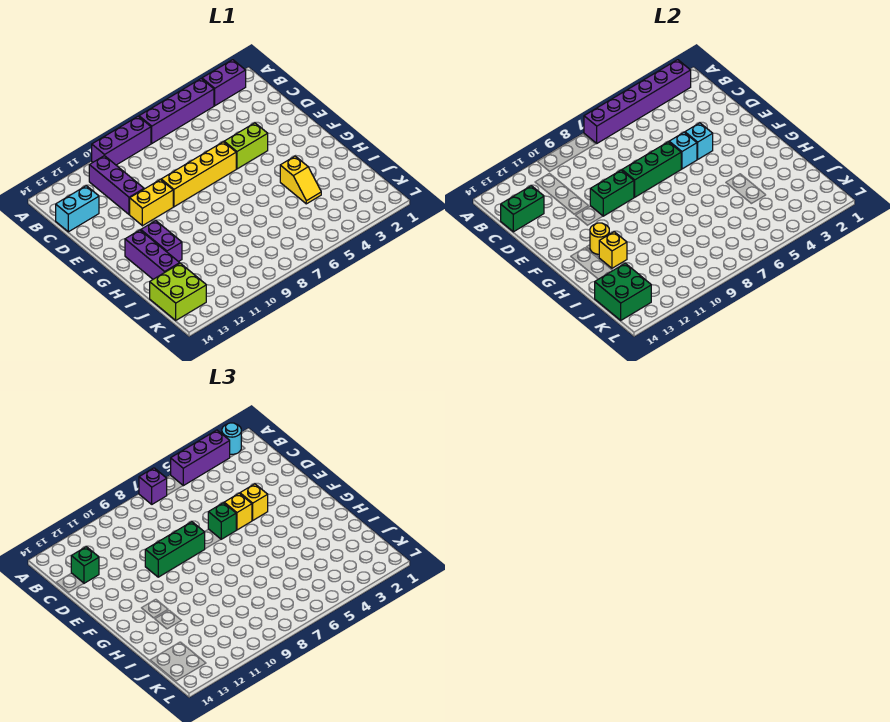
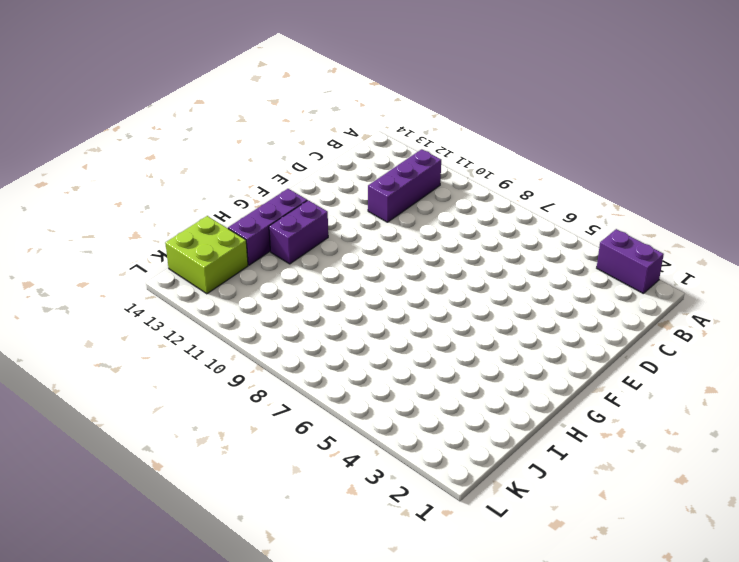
none -> purple brick A4:A7 level 1
none -> purple brick A8:A10 level 1
none -> cyan brick C13:C14 level 1

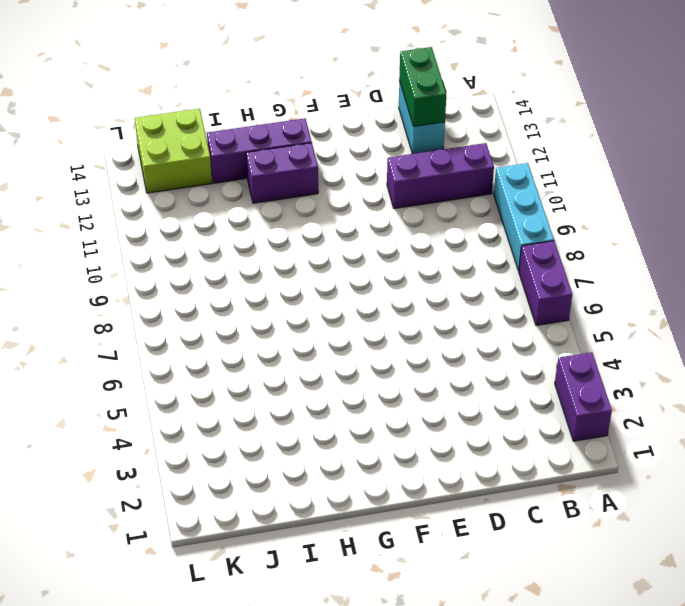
purple brick A6:A7 level 1 -> purple brick A4:A7 level 1
cyan brick A8:A10 level 1 -> purple brick A8:A10 level 1
none -> lime brick E4:E5 level 1
none -> yellow brick E6:E9 level 1
none -> yellow brick E10:E11 level 1

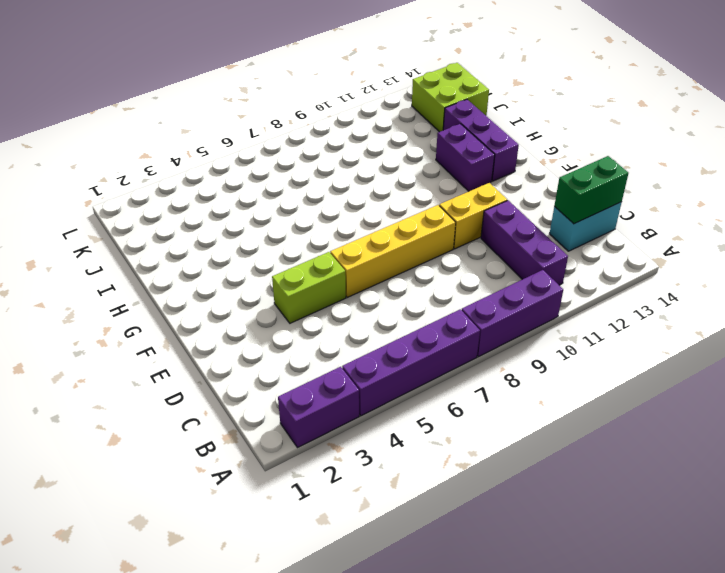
none -> yellow slope H4:I4 level 1 top H
none -> purple brick A2:A7 level 2
none -> cyan brick E4 level 2

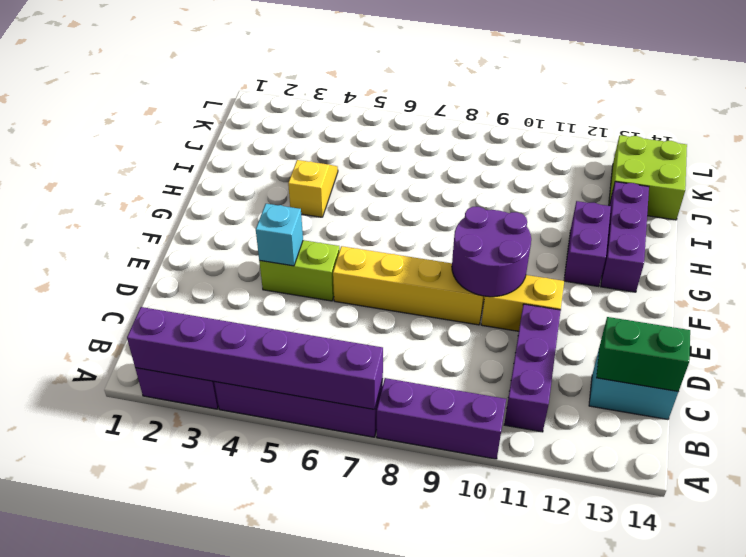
purple round brick E9:F10 level 2 -> green brick E9:E10 level 2
none -> cyan brick E5 level 2
none -> green brick E6:E8 level 2
none -> yellow round brick G12 level 2

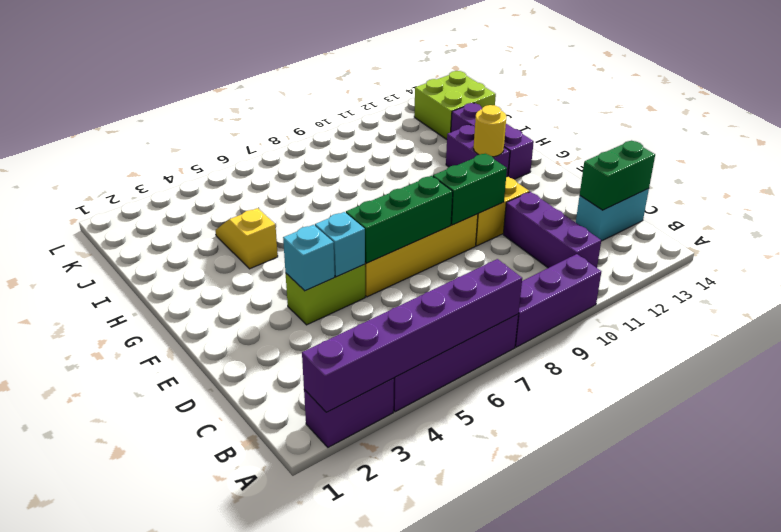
none -> yellow brick H12 level 2
none -> green brick J13:K14 level 2
none -> cyan round brick A2 level 3

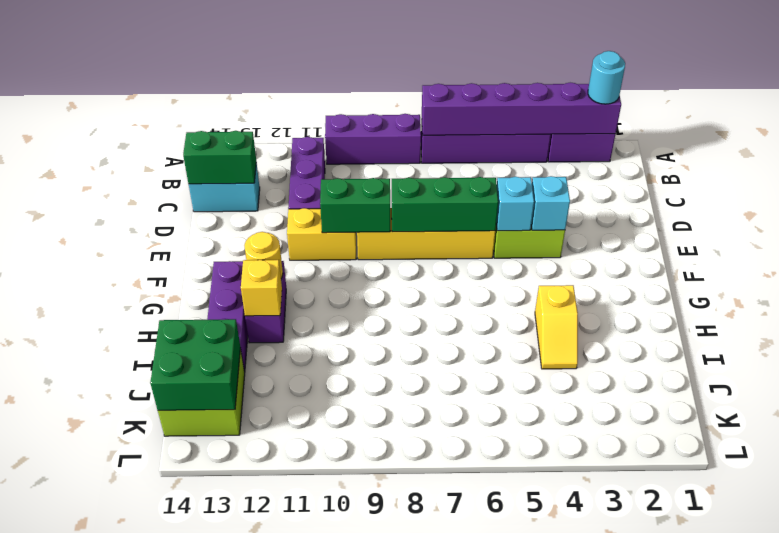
none -> purple brick A3:A5 level 3
none -> purple brick A7 level 3
none -> green brick C13 level 3

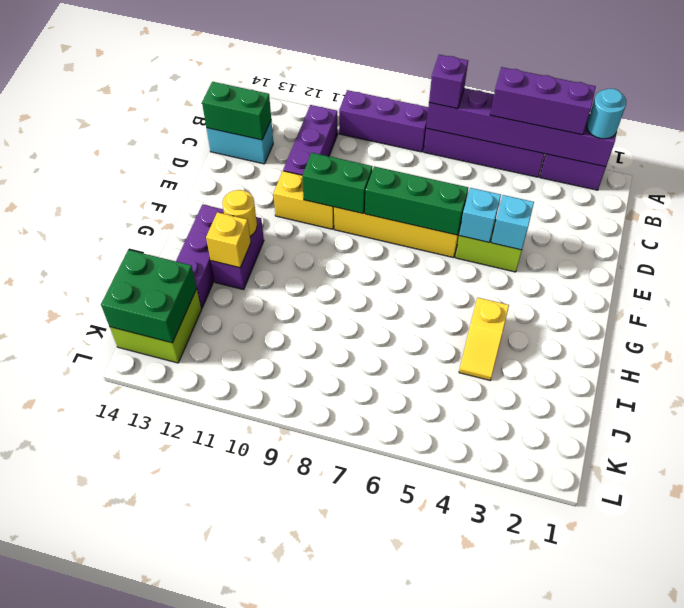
none -> green brick C13 level 3
none -> yellow brick E4 level 3
none -> yellow brick E5 level 3

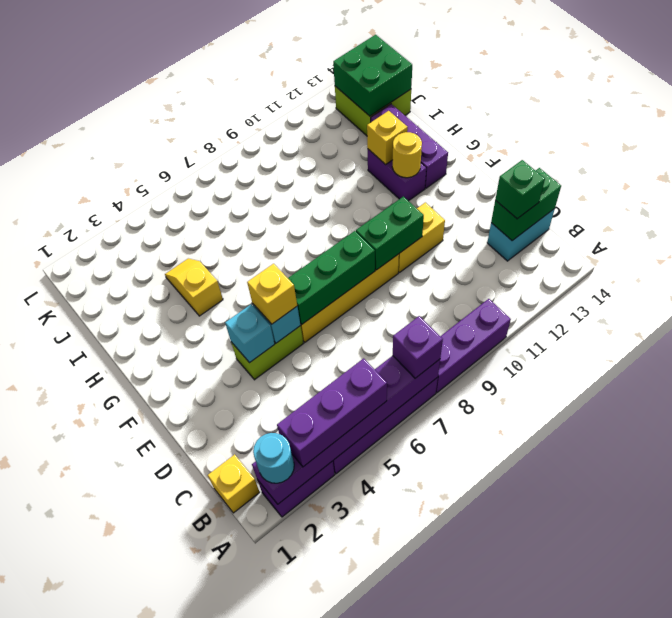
yellow brick B1 level 1 -> yellow brick E4 level 3
none -> purple brick B11:D11 level 1
none -> green brick E6 level 3
none -> green brick E8:E10 level 3

